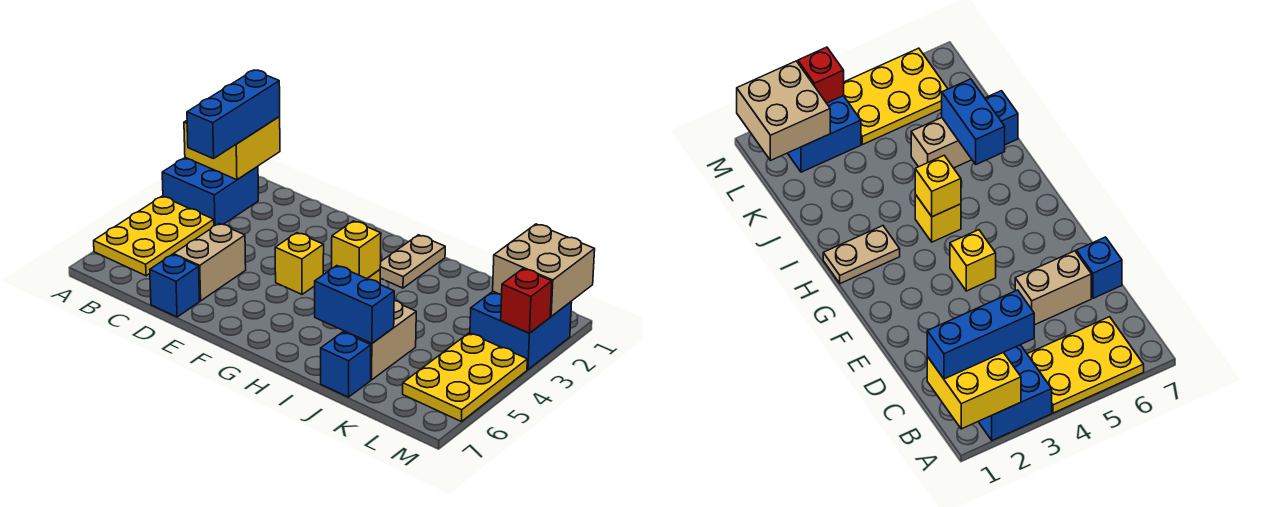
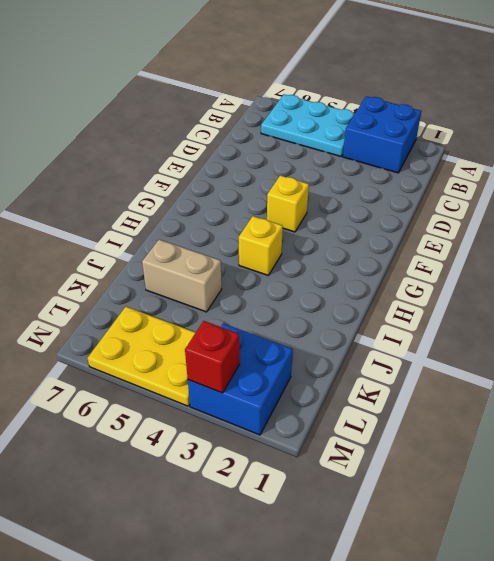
cyan plate A4:B6 level 1 -> yellow plate A4:B6 level 1
none -> tan brick D5:D6 level 1
none -> blue brick D7 level 1
none -> tan plate H1:H2 level 1

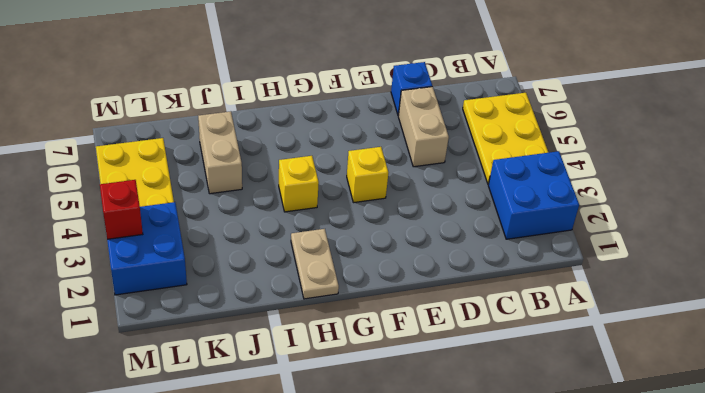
none -> blue brick J7 level 1
none -> yellow brick A1:B2 level 2
none -> yellow brick H4 level 2

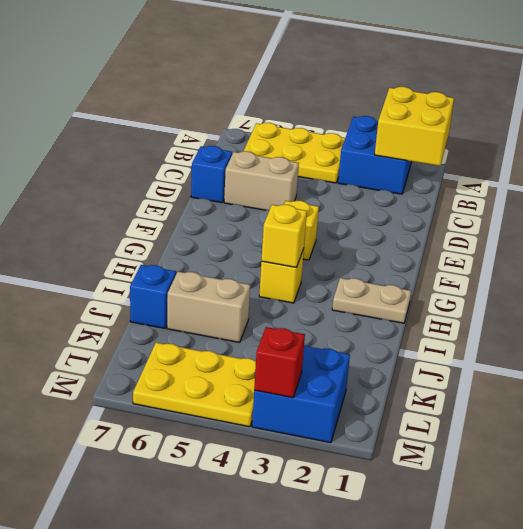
none -> blue brick I6:J6 level 2
none -> tan brick L1:M2 level 2
none -> blue brick B1:B3 level 3

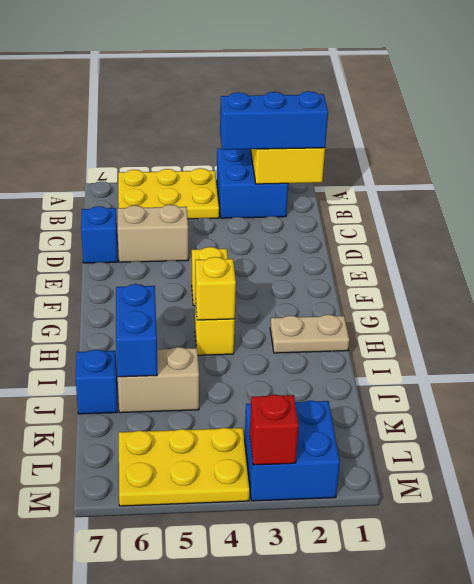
none -> tan brick L1:M2 level 2

